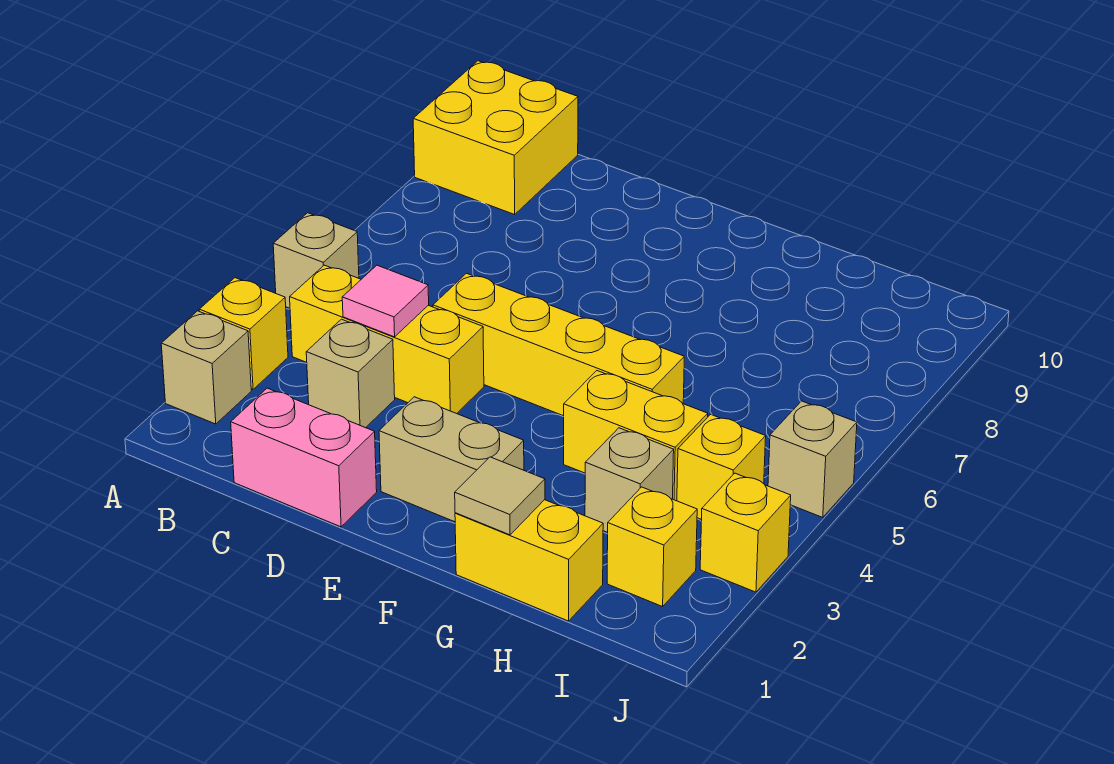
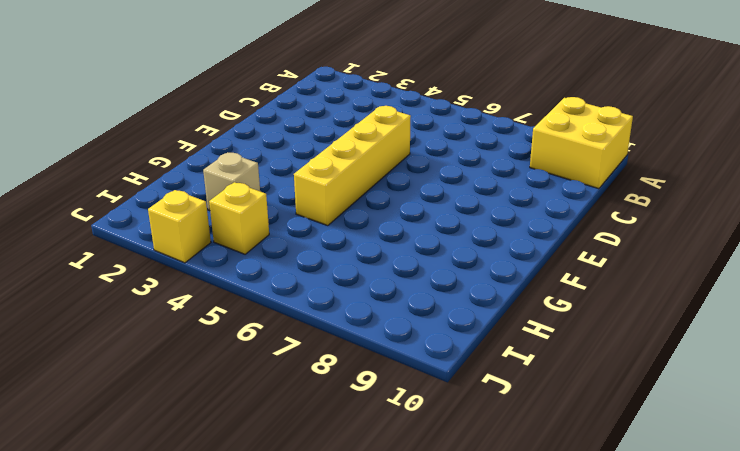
none -> tan brick A2 level 1
none -> yellow brick A3 level 1
none -> tan brick A5 level 1

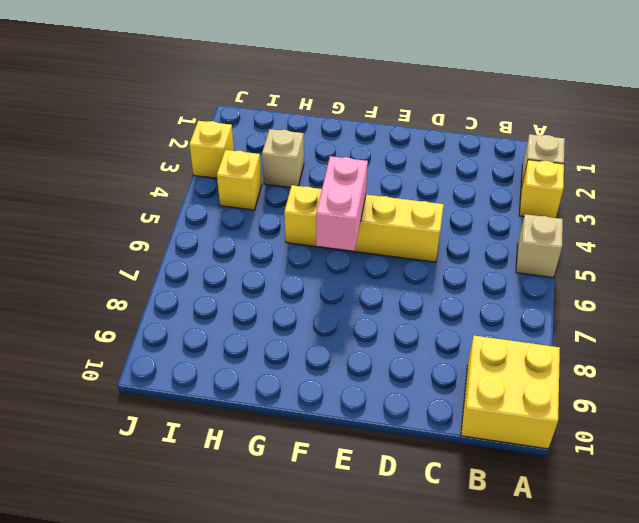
pink brick F5:F6 level 2 -> pink brick C1:D1 level 1
none -> yellow brick B4:D4 level 1
none -> tan brick C3 level 1
none -> tan brick E2:F2 level 1

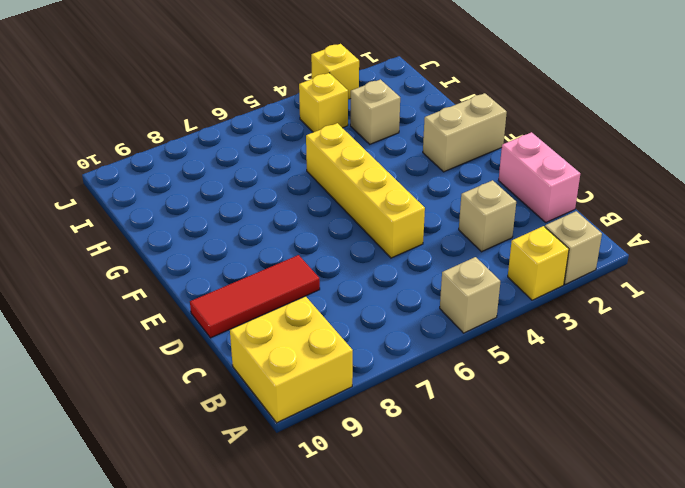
red tile D8:D10 level 1 -> none
tan brick F1:F2 level 1 -> tan brick E2:F2 level 1
none -> yellow brick B4:D4 level 1
none -> yellow brick G1:H1 level 1
none -> yellow brick G4:H4 level 1

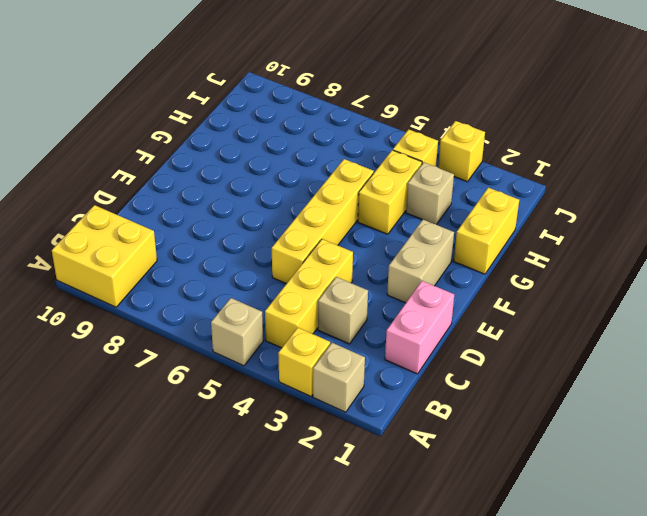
none -> yellow brick I2 level 1
none -> tan brick J5 level 1
none -> pink tile C4 level 2

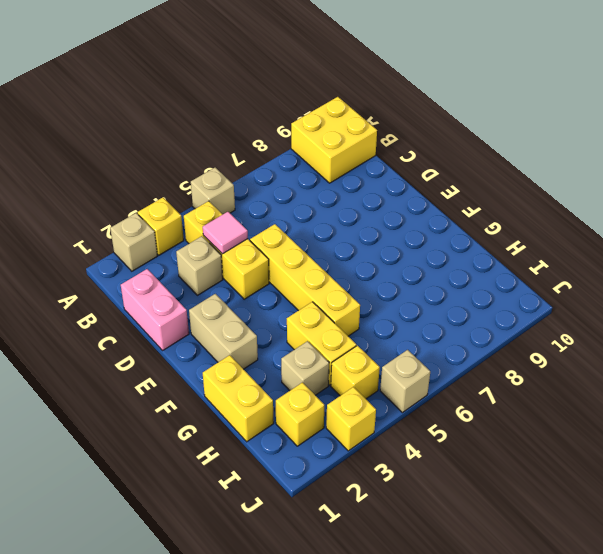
none -> tan tile G1 level 2

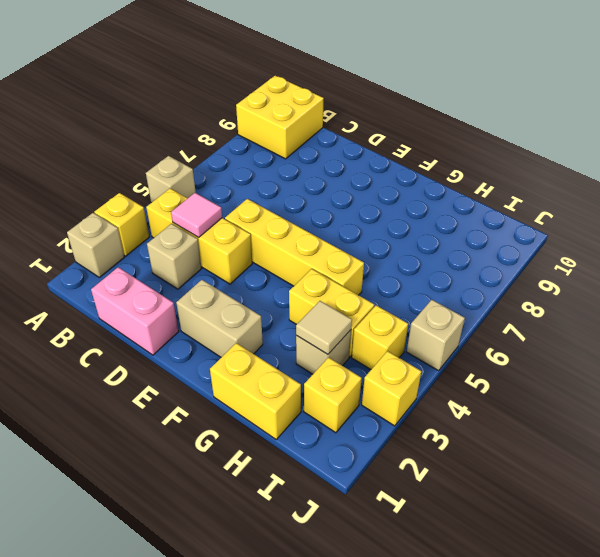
tan tile H3 level 2 -> tan tile G1 level 2

